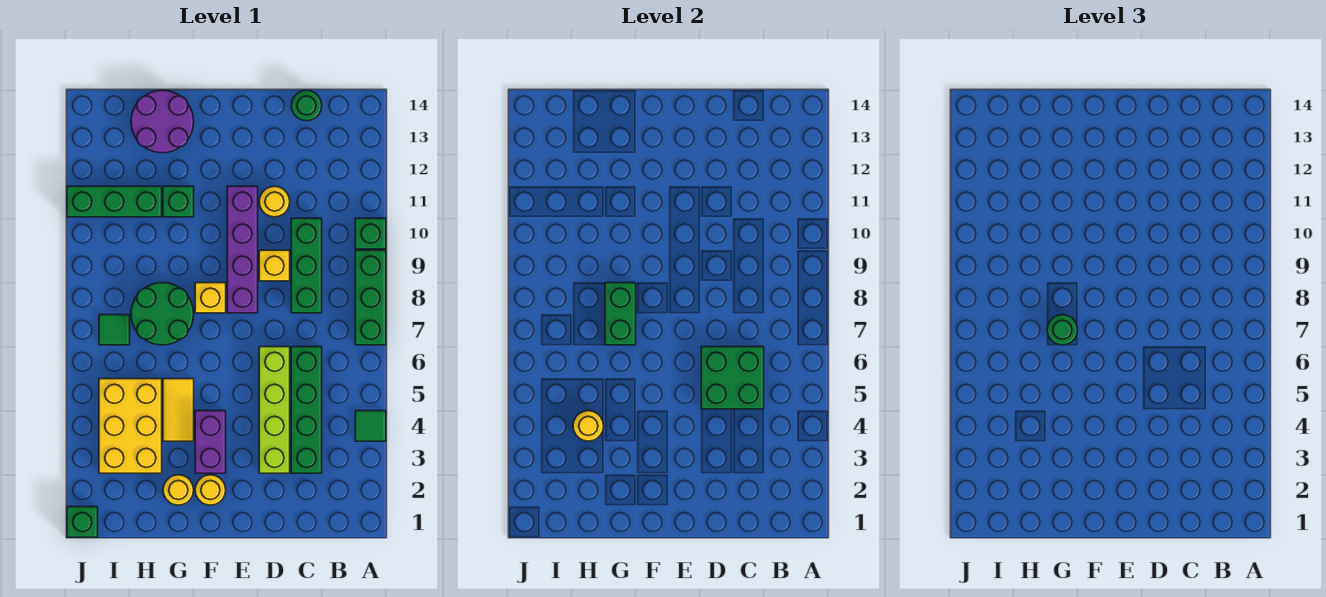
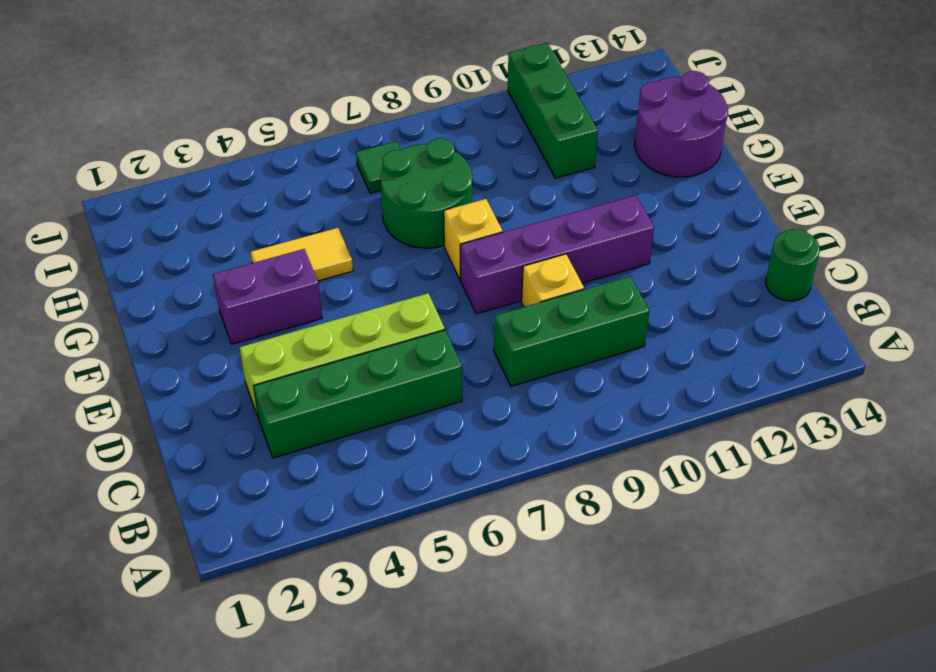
none -> green tile A4 level 1
none -> green brick A7:A9 level 1
none -> green brick A10 level 1

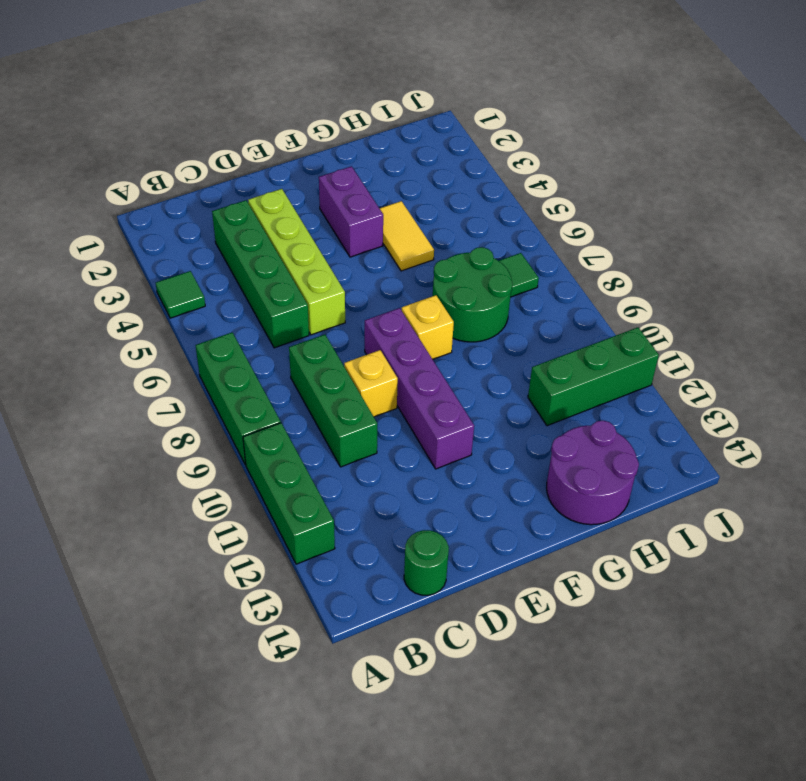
green brick A10:A12 level 1 -> green brick A10 level 1
none -> yellow round brick D11 level 1
none -> yellow round brick F2 level 1
none -> yellow round brick G2 level 1

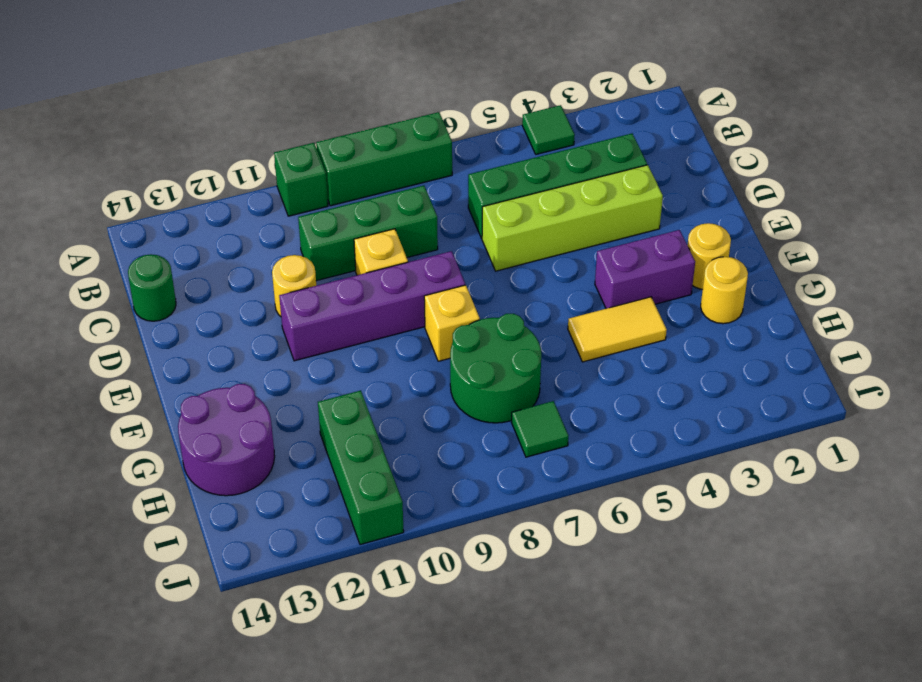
none -> green brick G11 level 1
none -> yellow brick H3:I5 level 1
none -> green brick J1 level 1

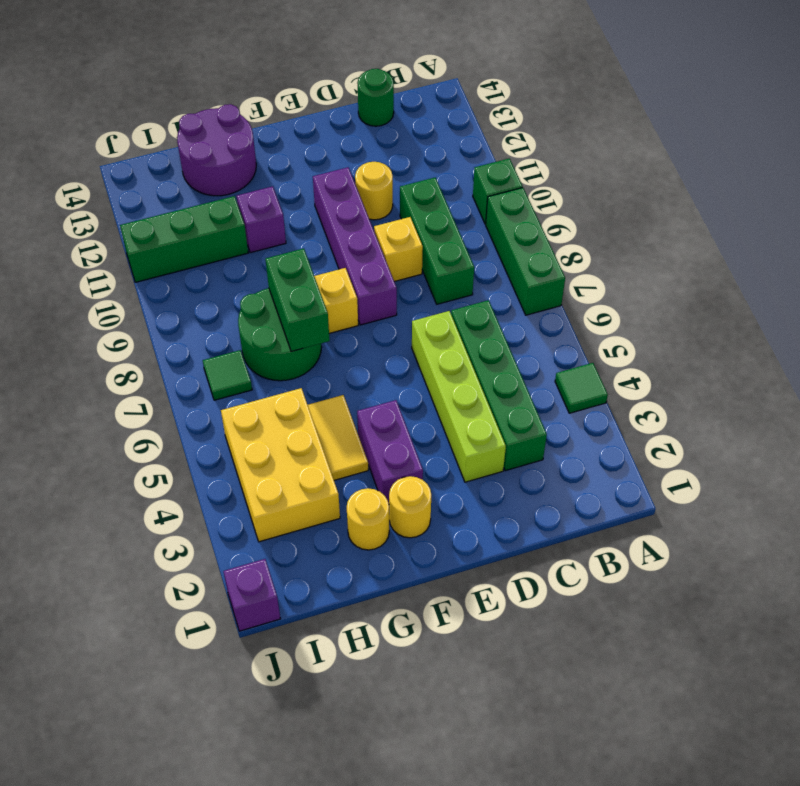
purple brick G11 level 1 -> green brick G11 level 1
purple brick J1 level 1 -> green brick J1 level 1
none -> green brick C5:D6 level 2
none -> yellow round brick H4 level 2
none -> green round brick G7 level 3

